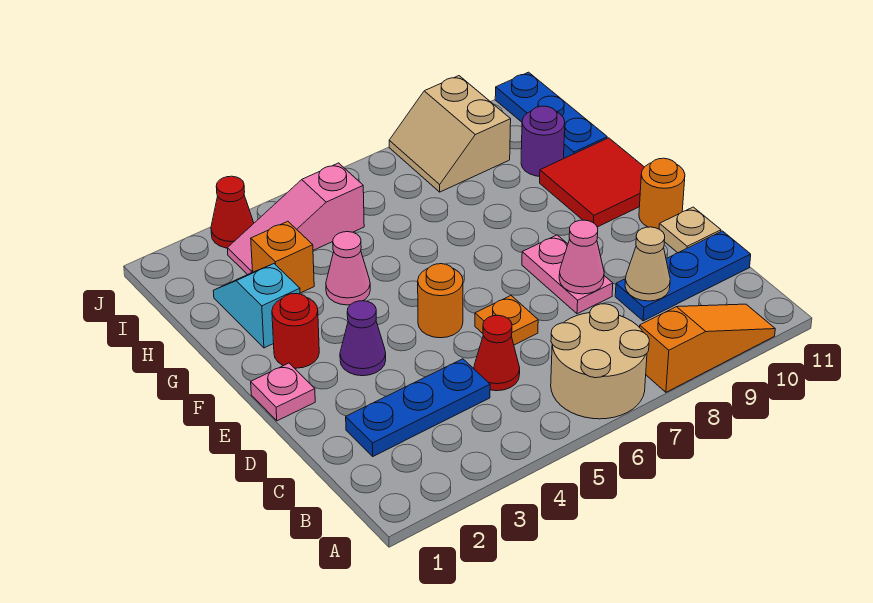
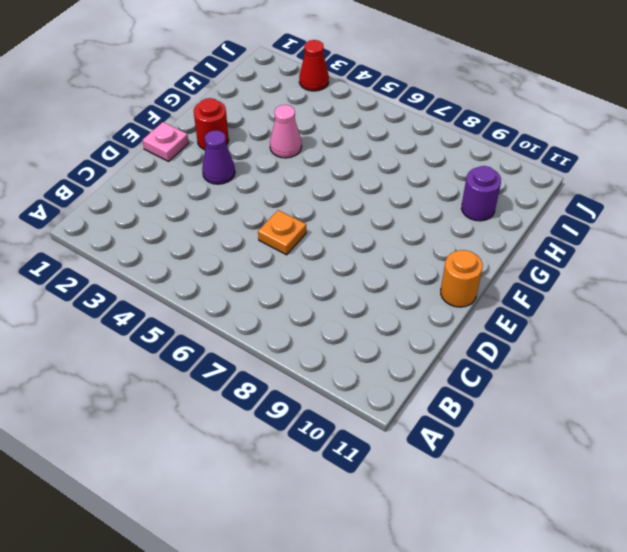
none -> tan round brick A6:B7 level 1
none -> orange slope A8:A10 level 1 top 8
none -> blue plate C2:C4 level 1

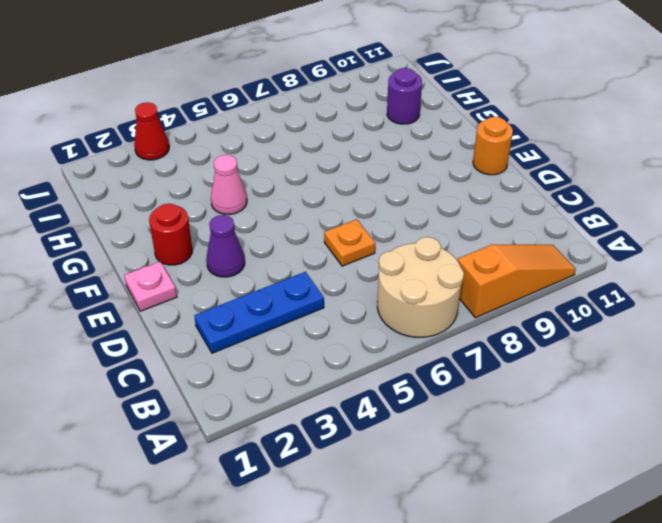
none -> red cone C5 level 1
none -> blue plate C9:C11 level 1
none -> pink plate D8:E8 level 1

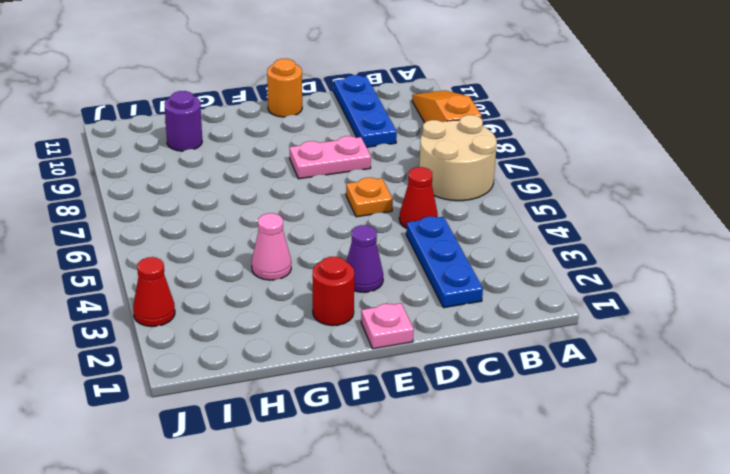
none -> tan plate D11 level 1
none -> orange round brick E5 level 1
none -> red tile F10:G11 level 1

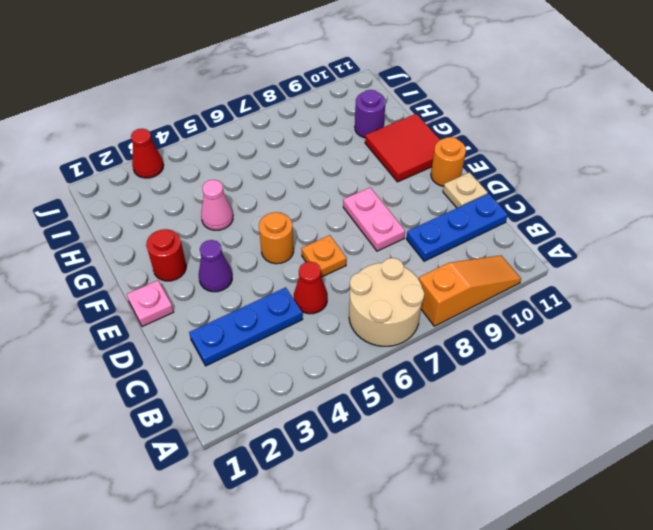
none -> cyan slope G2:H2 level 1 top G
none -> orange brick H3 level 1
none -> blue plate H11:J11 level 1

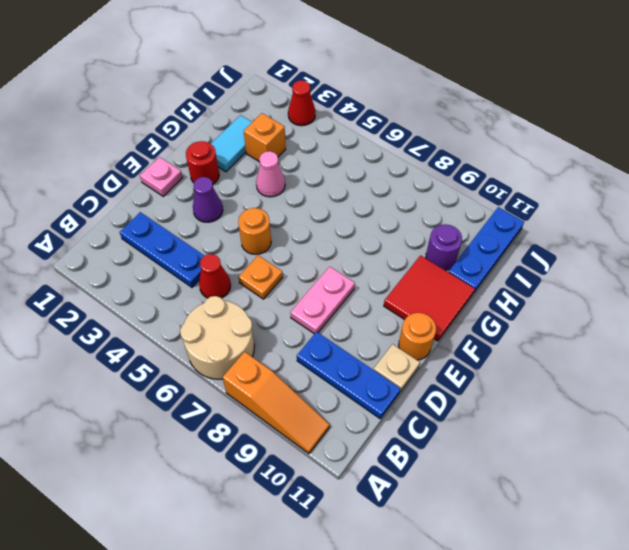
cyan tile G2:H2 level 1 -> cyan slope G2:H2 level 1 top G
none -> pink slope I3:I5 level 1 top 5
none -> tan slope I8:J9 level 1 top 9
none -> tan cone C9 level 2

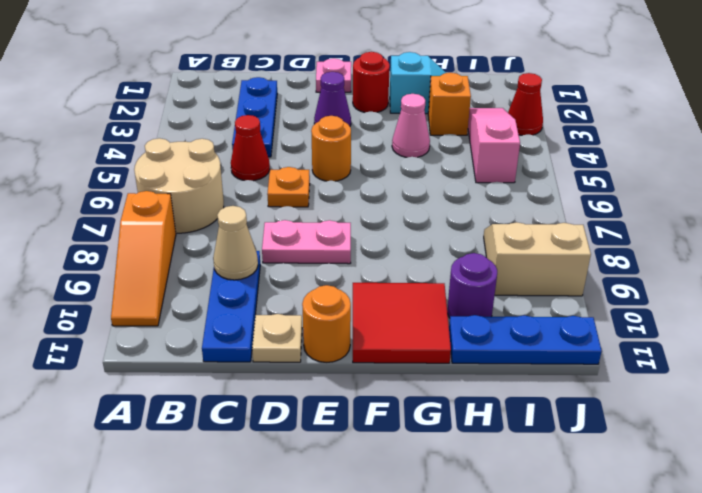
none -> pink cone D8 level 2

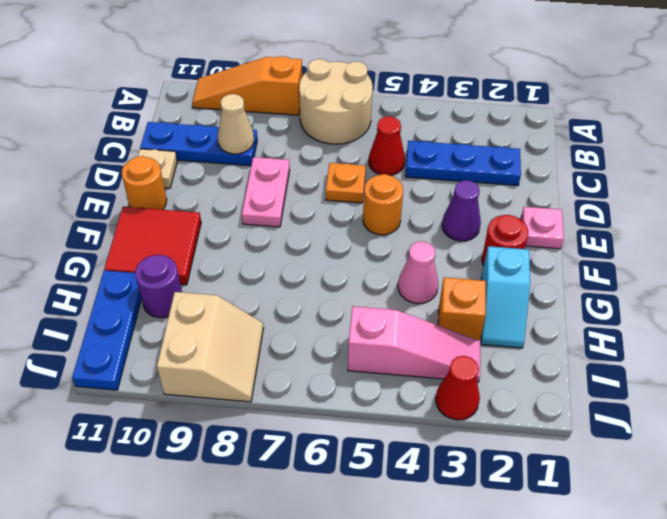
none -> pink cone D8 level 2

